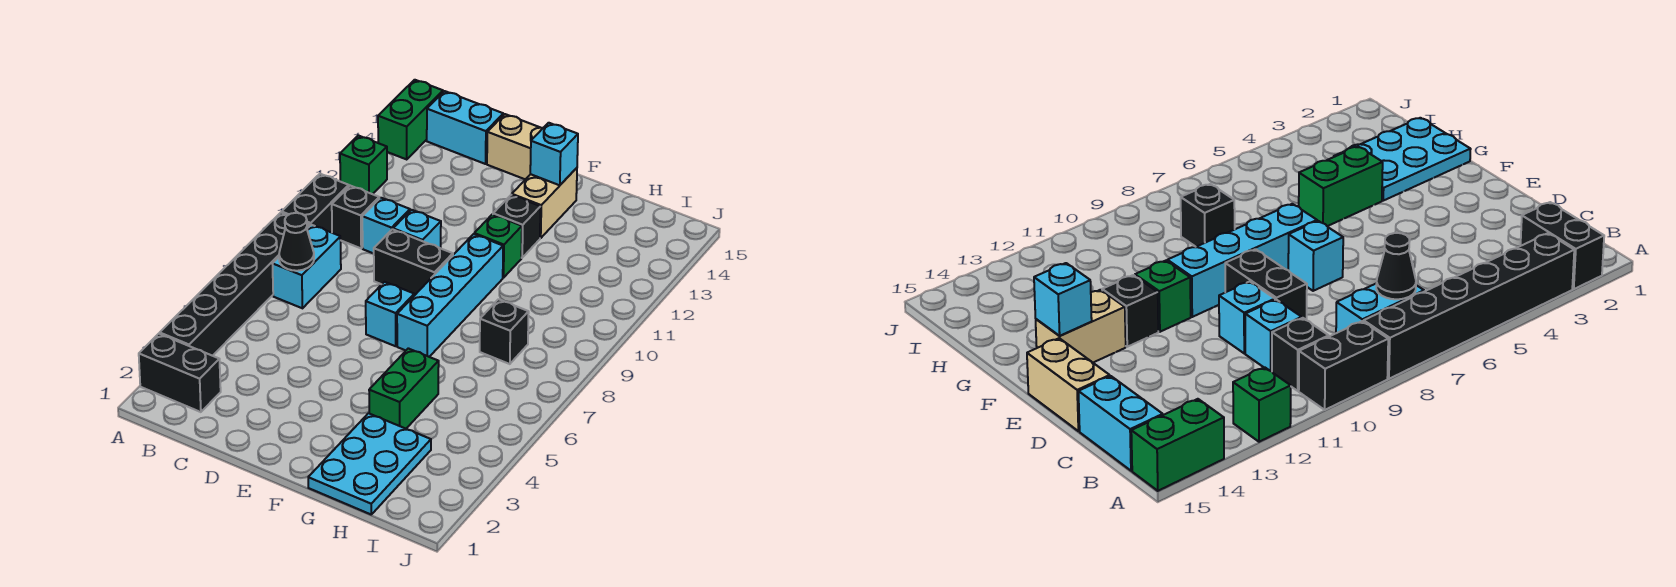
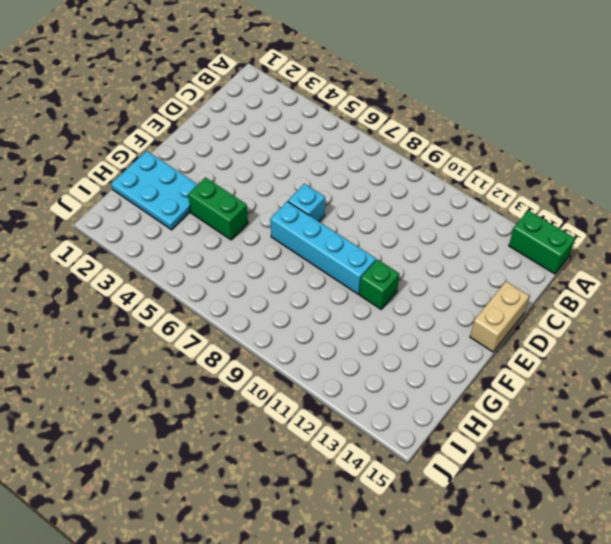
none -> black brick A2:B2 level 1
none -> black brick A3:A8 level 1
none -> black brick A9:A10 level 1

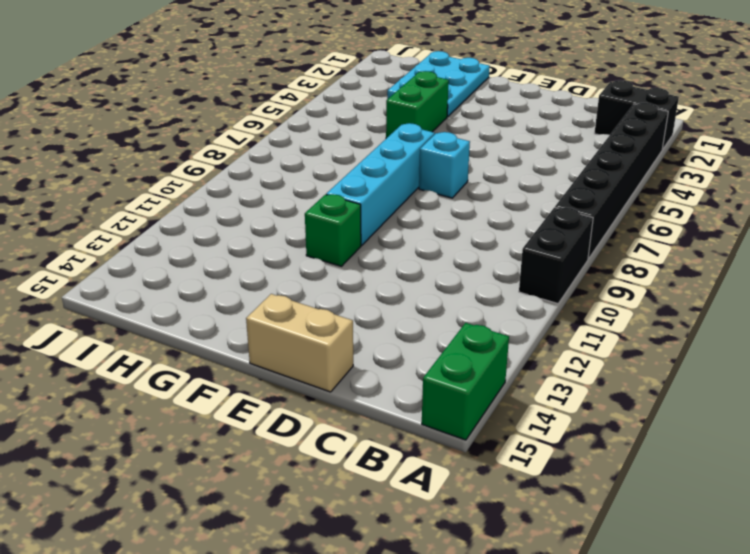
none -> green brick A12 level 1
none -> cyan brick B7:B8 level 1
none -> black brick B10 level 1

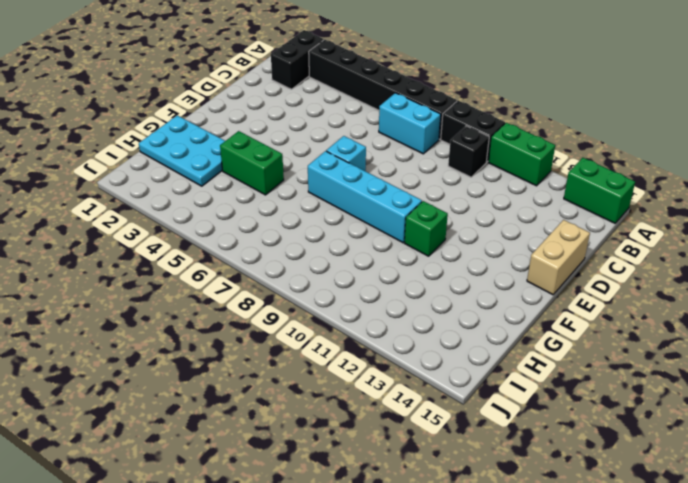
green brick A11:A12 level 1 -> green brick A12 level 1
none -> cyan brick B15:C15 level 1
none -> cyan brick C10 level 1
none -> black brick D9:E9 level 1

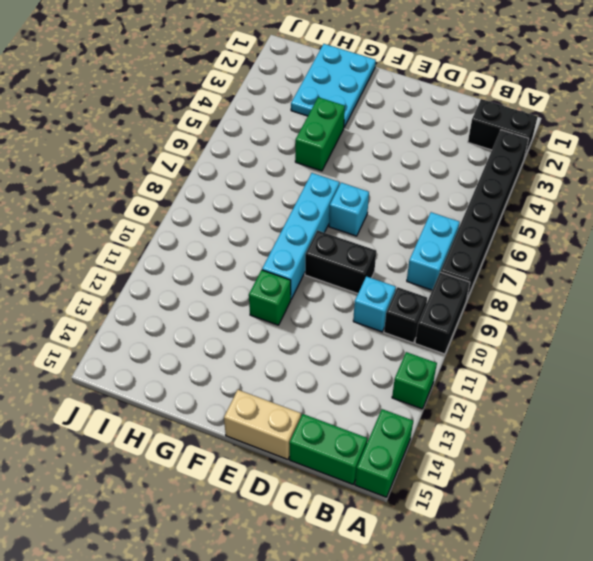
green brick B15:C15 level 1 -> cyan brick B15:C15 level 1
none -> cyan brick D10 level 1
none -> black brick F12 level 1
none -> tan brick F13:F14 level 1

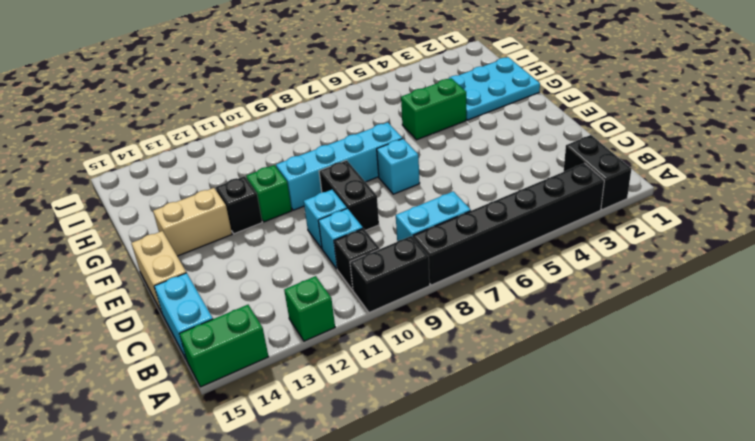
none -> black brick H8 level 1
none -> black cone B7 level 2
none -> cyan brick F14 level 2

